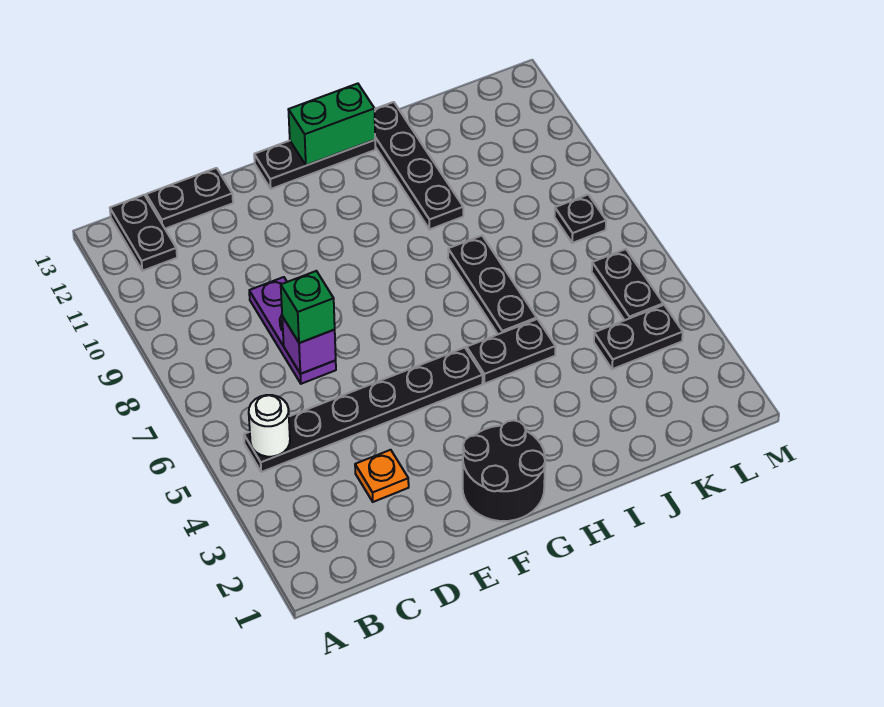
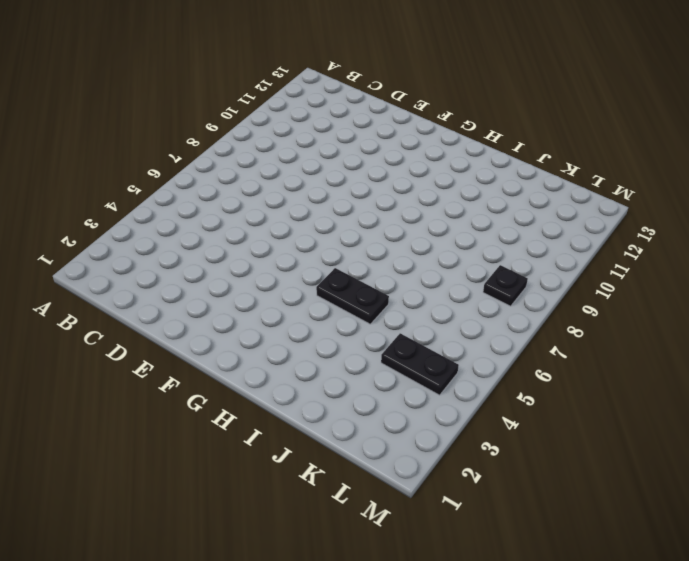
none -> black plate B5:G5 level 1
none -> black plate B12:B13 level 1
none -> black plate C13:D13 level 1

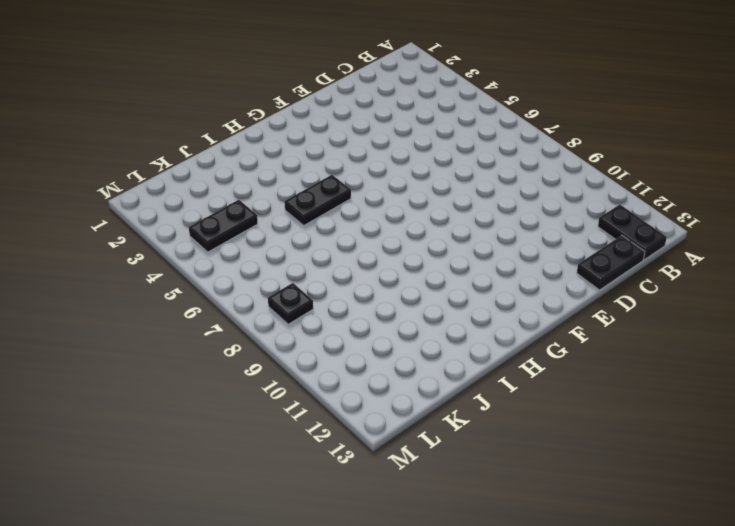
none -> black plate B5:G5 level 1
none -> orange plate D3 level 1
none -> purple plate D7:D9 level 1

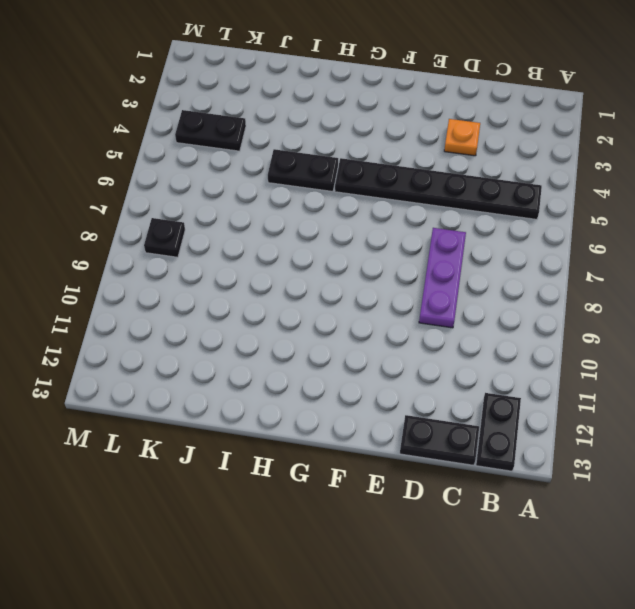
none -> black round brick F1:G2 level 1
none -> black plate F13:H13 level 1
none -> black plate I6:I8 level 1

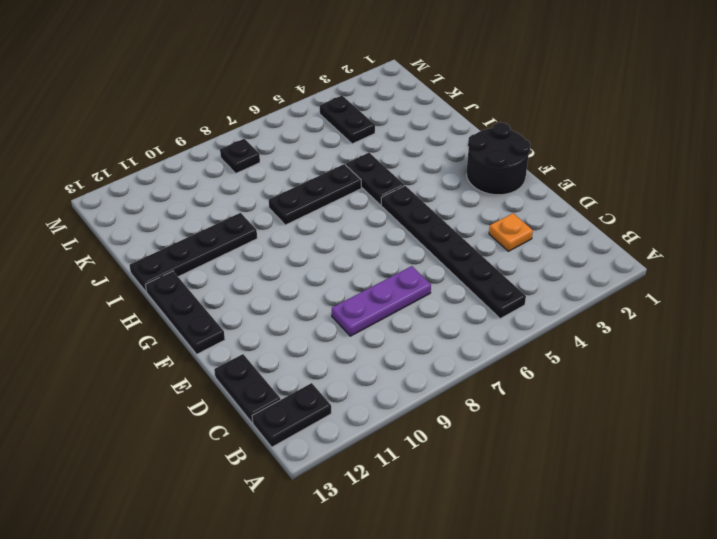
none -> black plate L5:L6 level 1
none -> white round brick B5 level 2
none -> purple brick D7 level 2

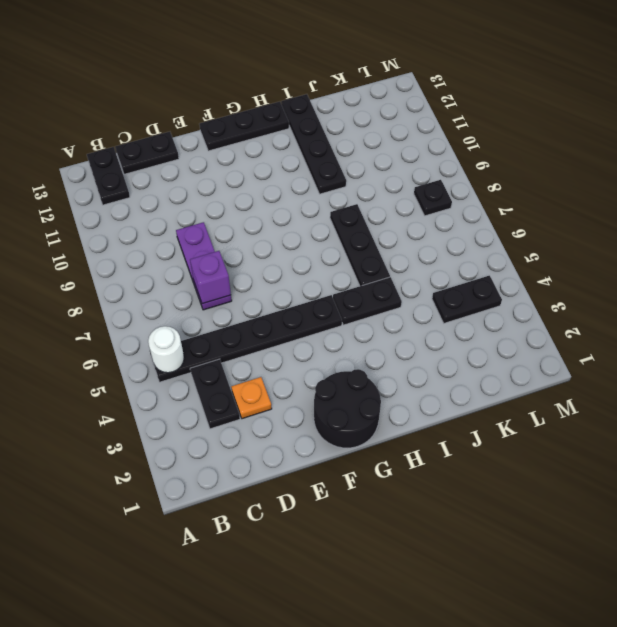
black plate C3:C4 level 1 -> black plate L5:L6 level 1
none -> green brick G13:H13 level 2
none -> green brick D7 level 3

